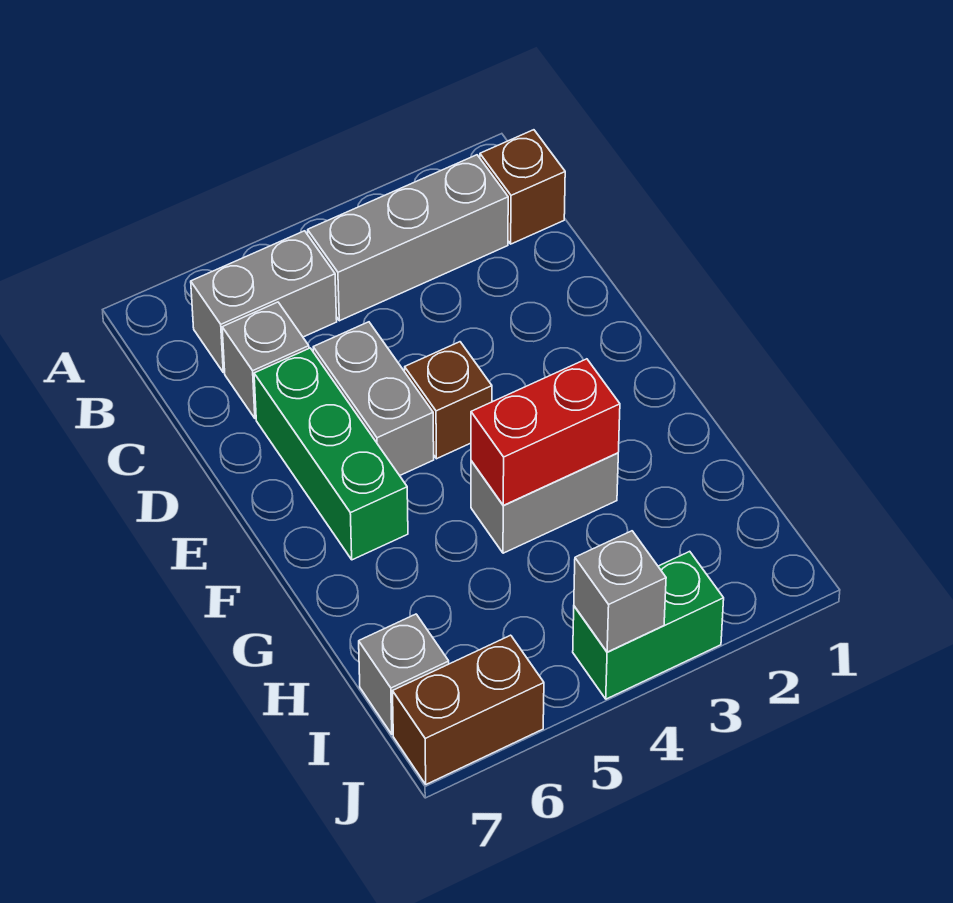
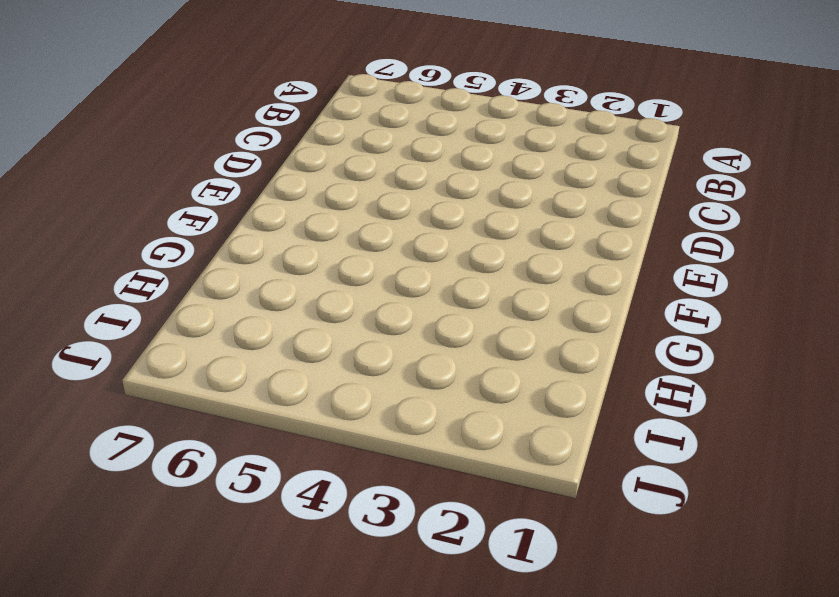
none -> brown brick B1 level 1
none -> grey brick B2:B4 level 1
none -> grey brick B5:B6 level 1

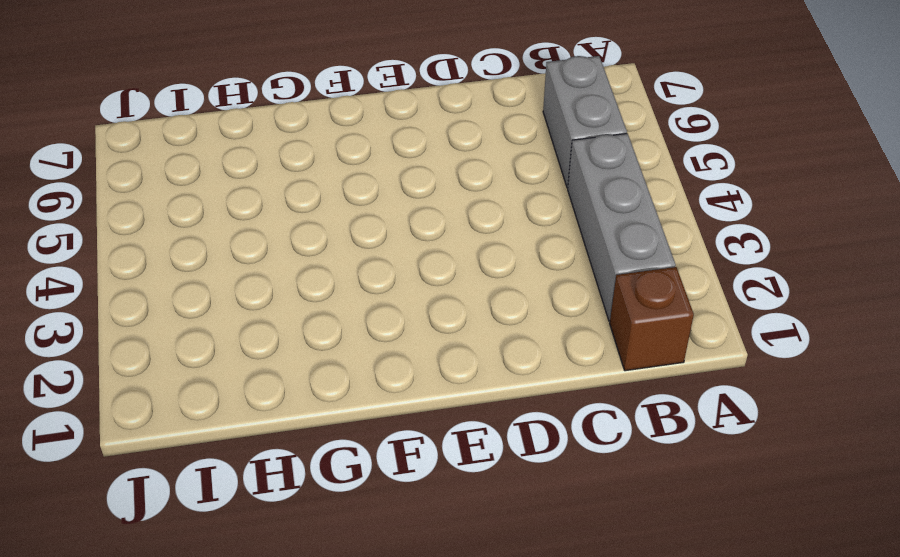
none -> grey brick C6 level 1
none -> grey brick D5:E5 level 1
none -> green brick D6:F6 level 1

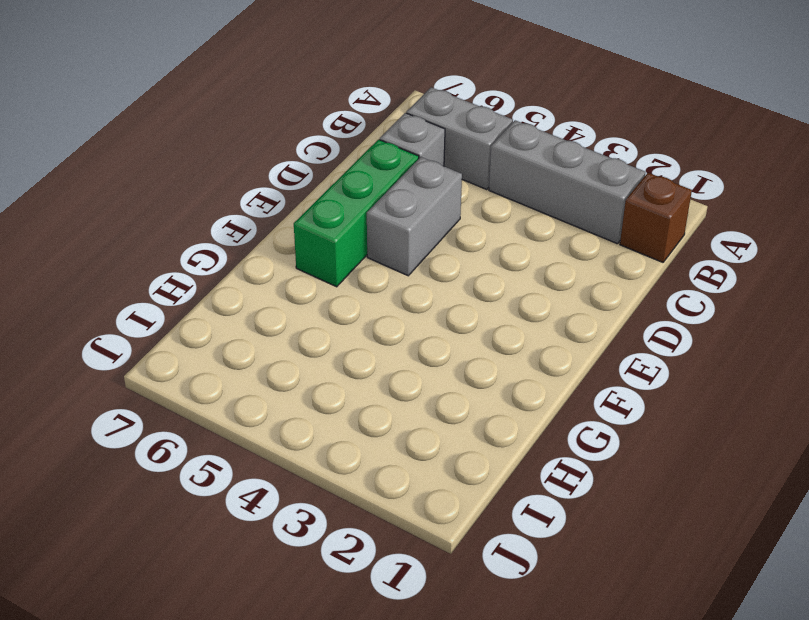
none -> brown brick E4 level 1
none -> grey brick G3:G4 level 1
none -> grey brick I7 level 1

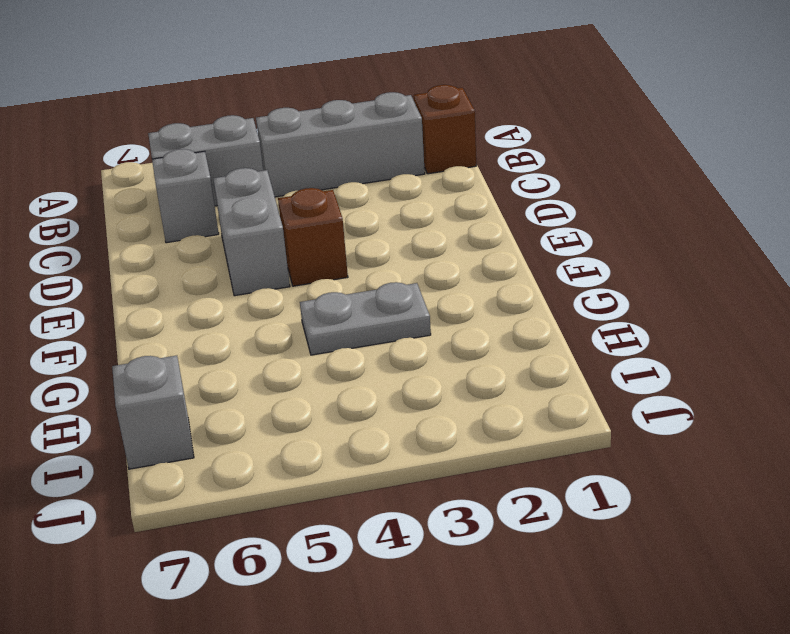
grey plate G3:G4 level 1 -> grey brick G3:G4 level 1
none -> green brick D6:F6 level 1
none -> green brick J3:J4 level 1
none -> brown brick J6:J7 level 1

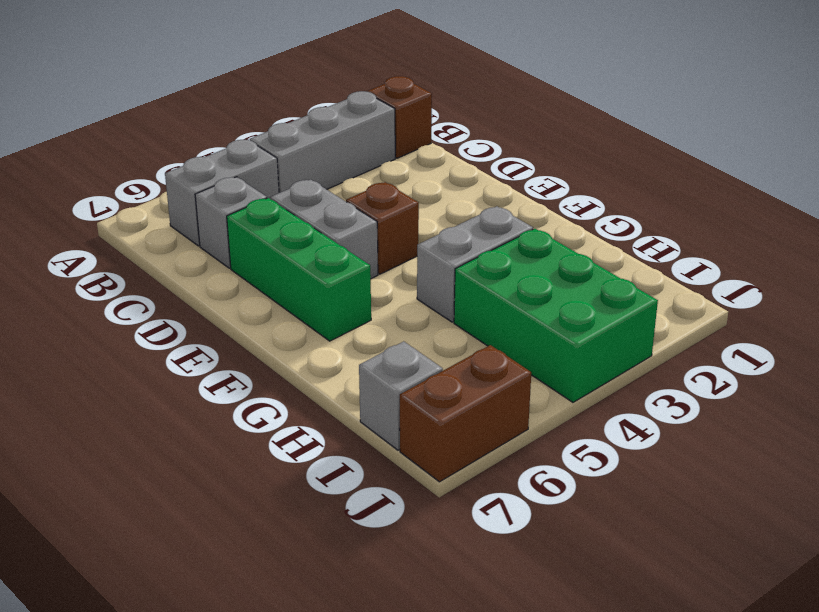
green brick H3:J4 level 1 -> green brick J3:J4 level 1
none -> red brick G3:G4 level 2
none -> grey brick J4 level 2

